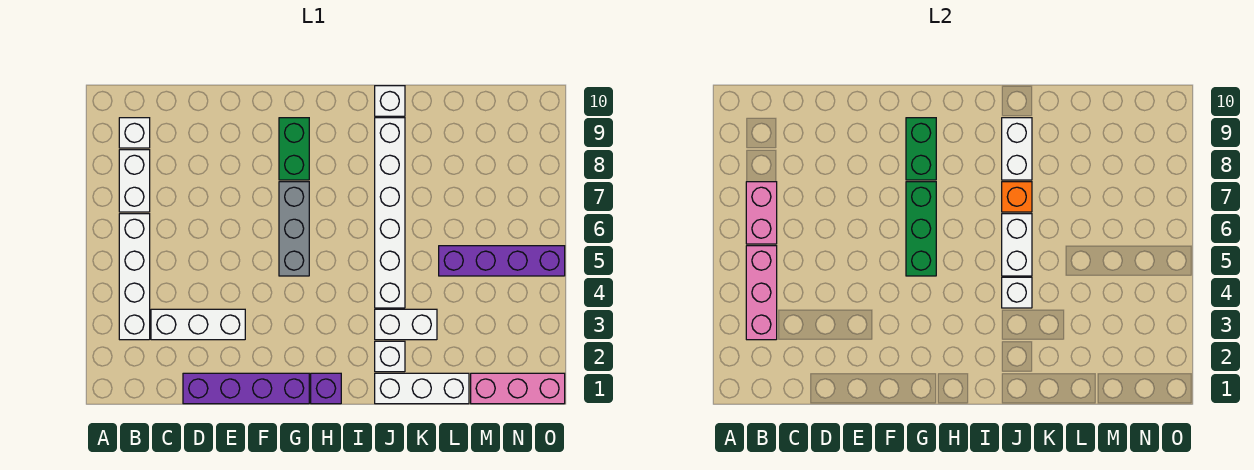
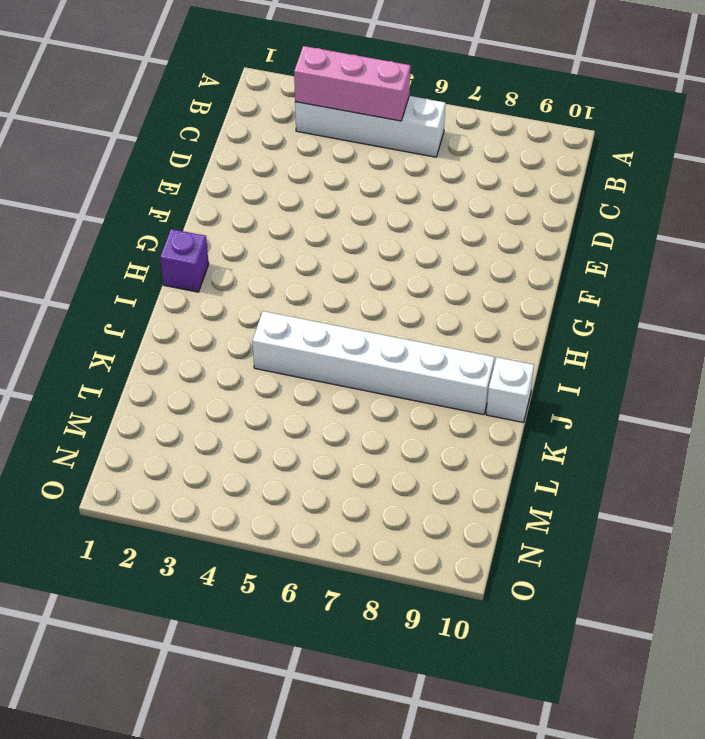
none -> white brick B7:B8 level 1
none -> white brick B9 level 1
none -> white brick C3:E3 level 1

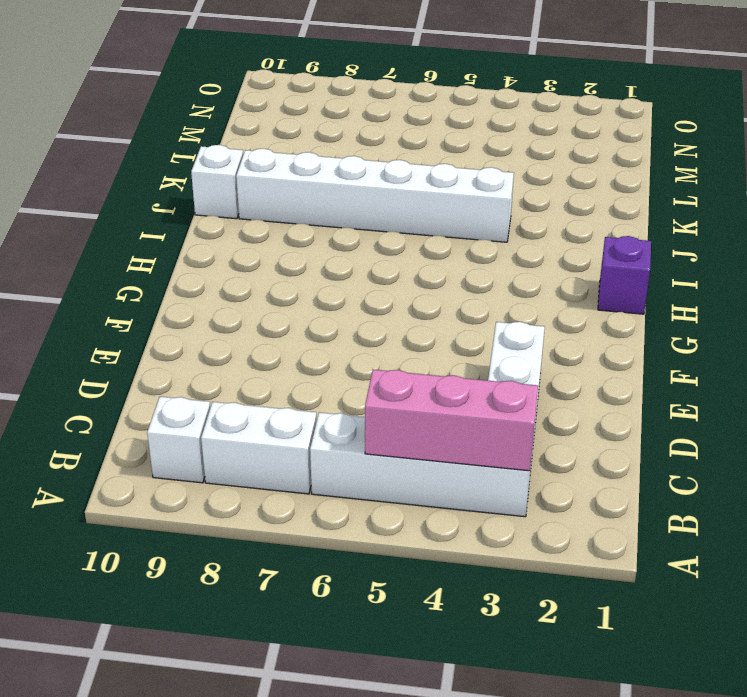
none -> purple brick D1:G1 level 1
none -> grey brick G5:G7 level 1
none -> green brick G8:G9 level 1

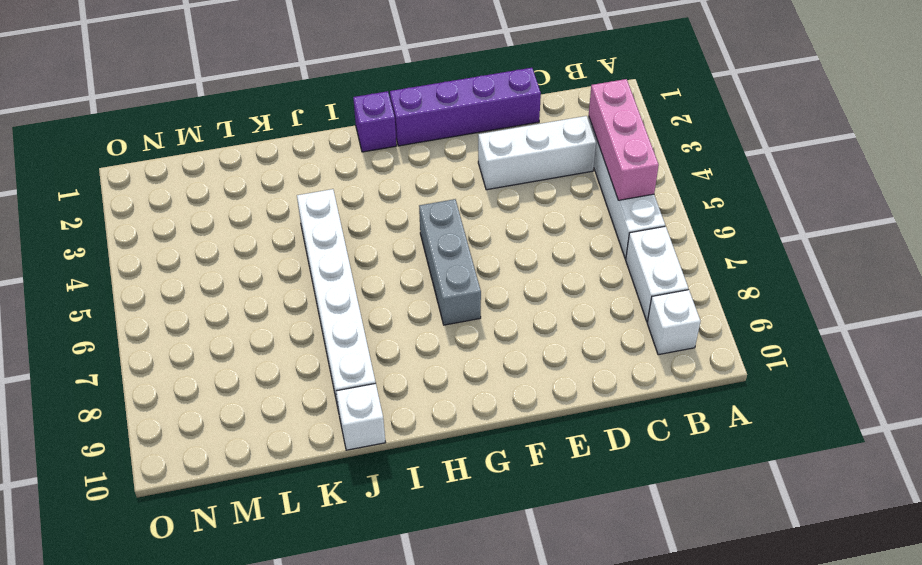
none -> green brick G8:G9 level 1
none -> white brick J1:L1 level 1
none -> white brick J2 level 1

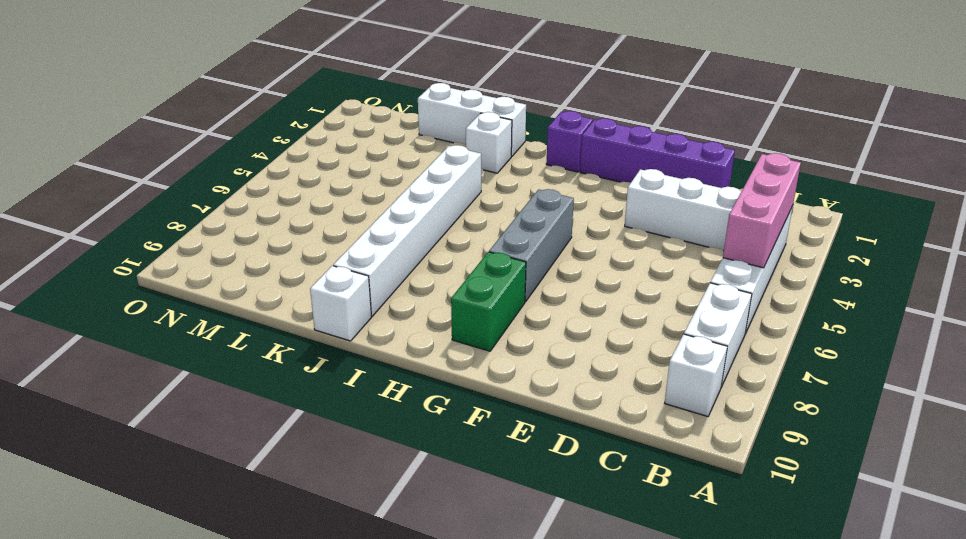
none -> white brick J3:K3 level 1
none -> purple brick L5:O5 level 1
none -> pink brick M1:O1 level 1

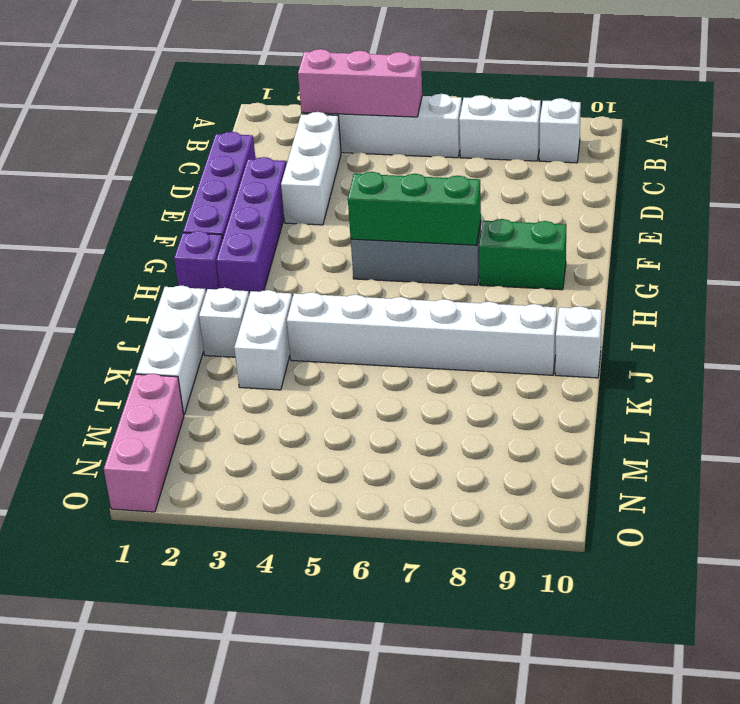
purple brick E2:H2 level 1 -> purple brick L5:O5 level 1
none -> pink brick B6:B7 level 2
none -> green brick G8:G9 level 2
none -> white brick J4 level 2

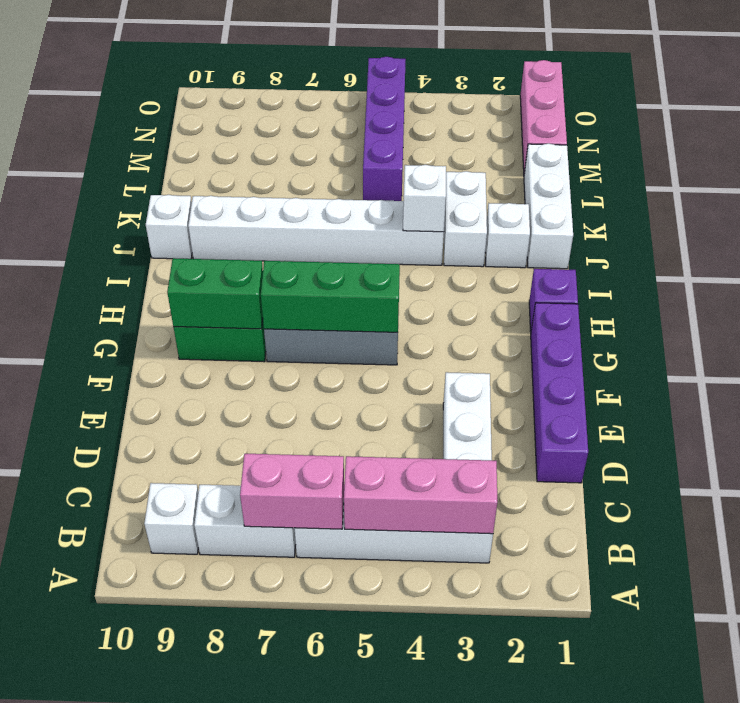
none -> white brick J5:J6 level 2
none -> orange brick J7 level 2
none -> white brick J8:J9 level 2

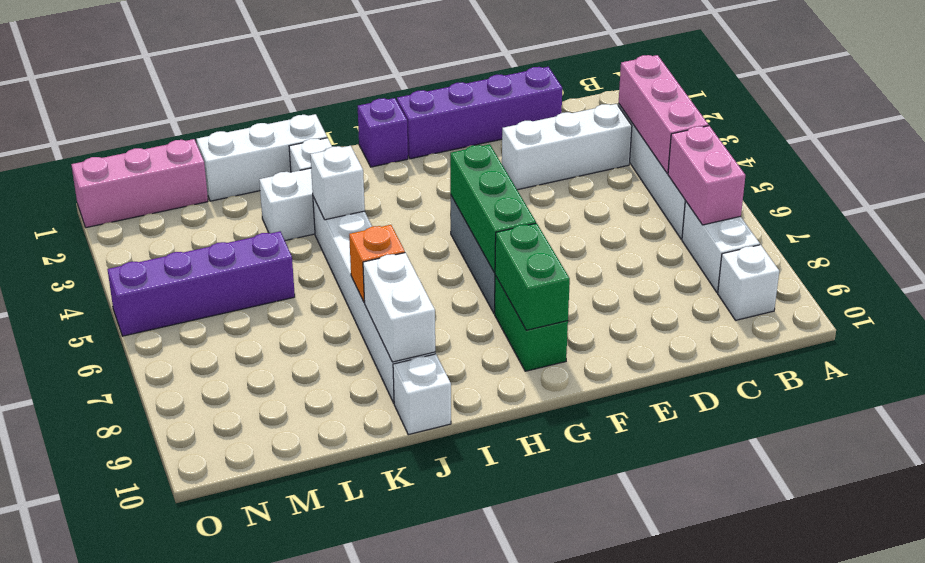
none -> white brick J5:J6 level 2

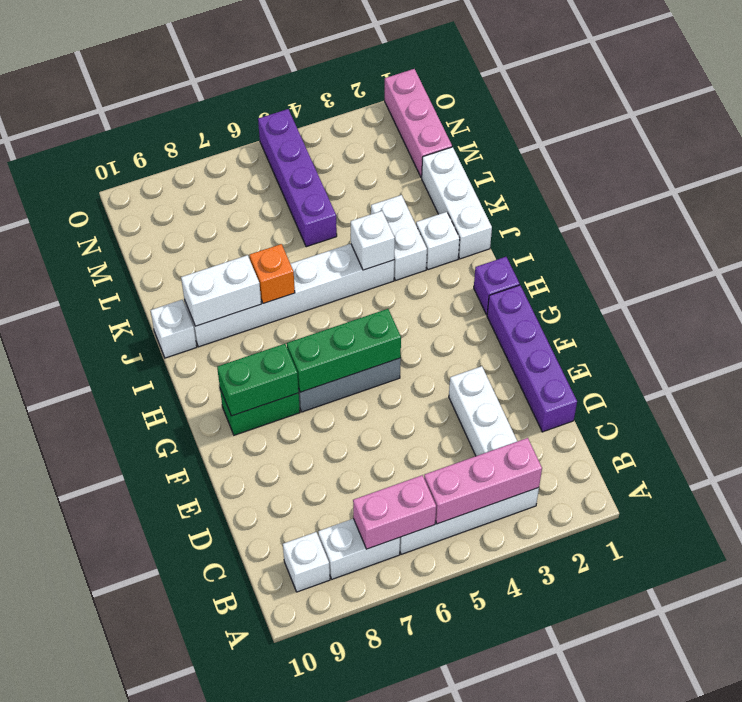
none -> white brick J5:J6 level 2

